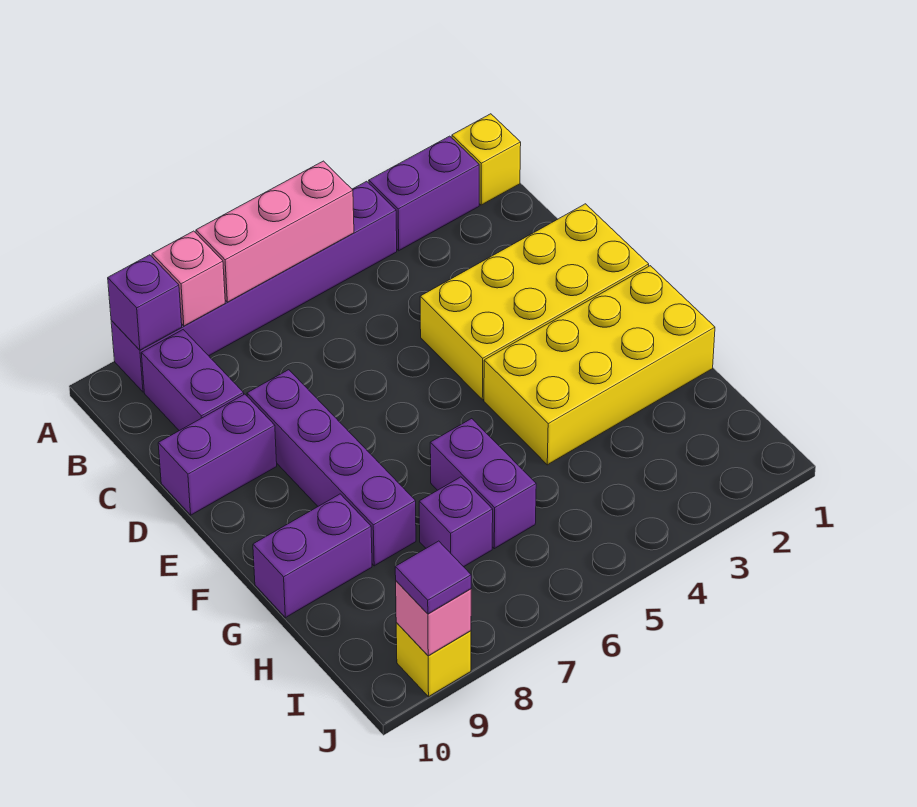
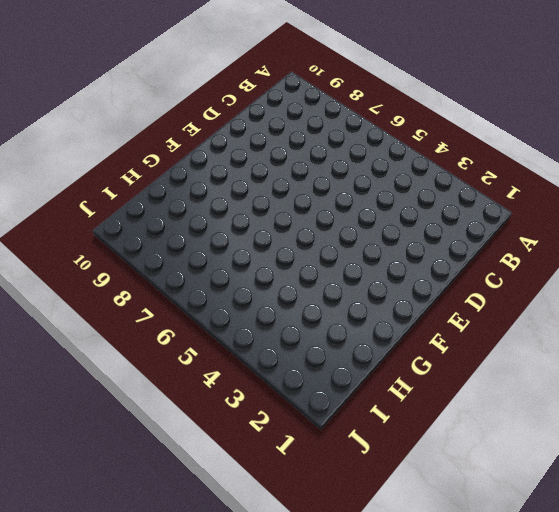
none -> yellow brick A1 level 1
none -> purple brick A2:A3 level 1
none -> purple brick A4:A9 level 1

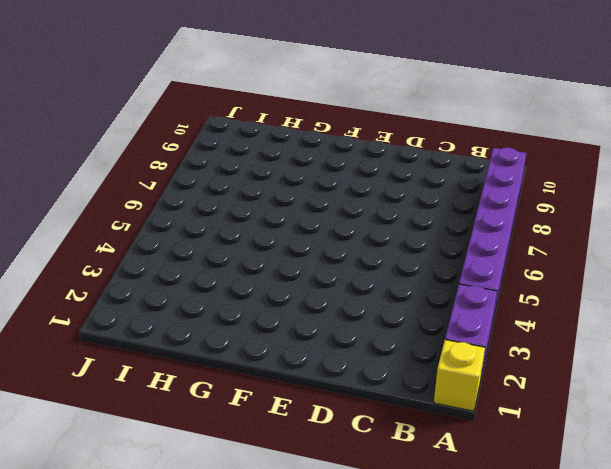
none -> purple brick B9:C9 level 1
none -> yellow brick D1:E4 level 1
none -> purple brick D8:G8 level 1

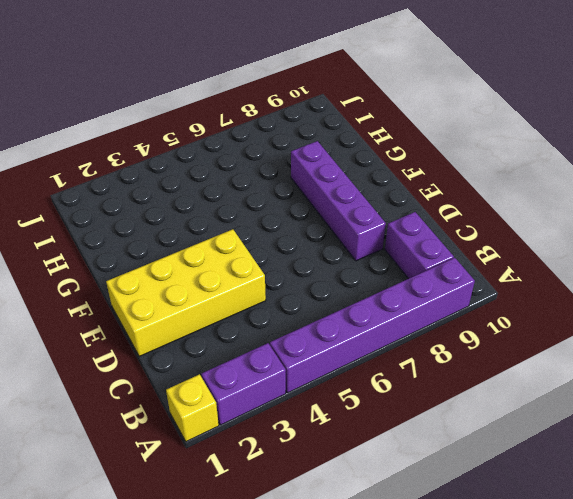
none -> purple brick D9:D10 level 1
none -> yellow brick F1:G4 level 1
none -> purple brick G6:H6 level 1

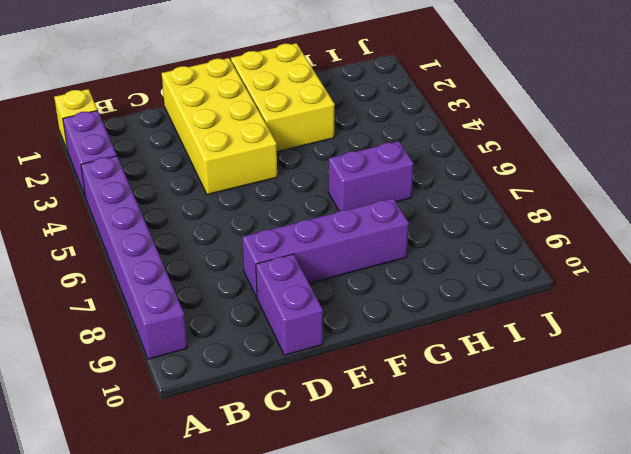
yellow brick F1:G3 level 1 -> yellow brick F1:G4 level 1
none -> purple brick B9:C9 level 1
none -> purple brick G9:G10 level 1
none -> purple brick H7 level 1

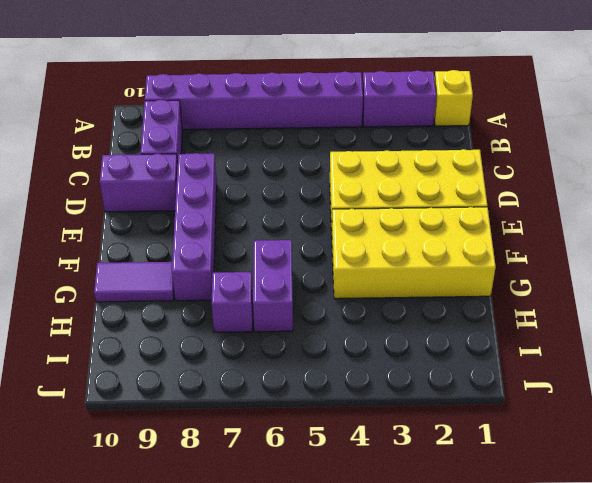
purple tile G9:G10 level 1 -> purple brick G9:G10 level 1
none -> yellow brick J9 level 1
none -> pink brick A5:A7 level 2
none -> pink brick A8 level 2

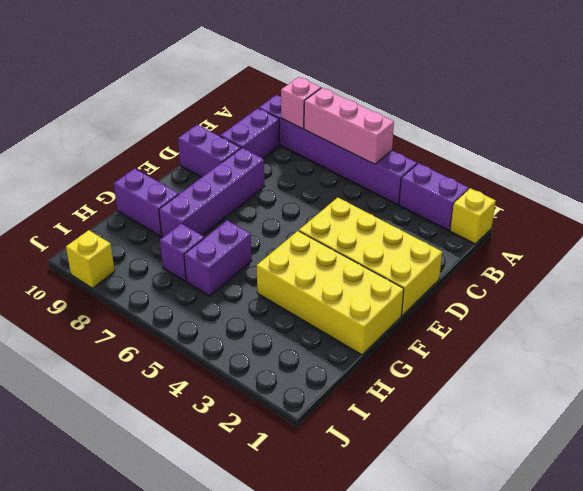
none -> purple brick A9 level 2
none -> pink brick J9 level 2
none -> purple tile J9 level 3

